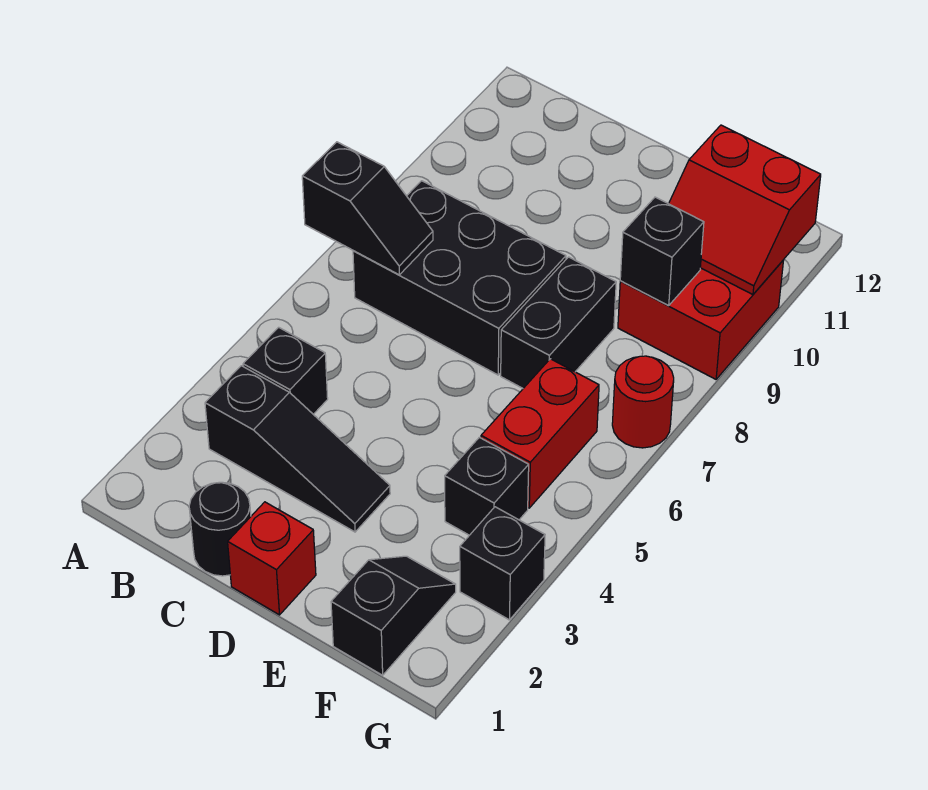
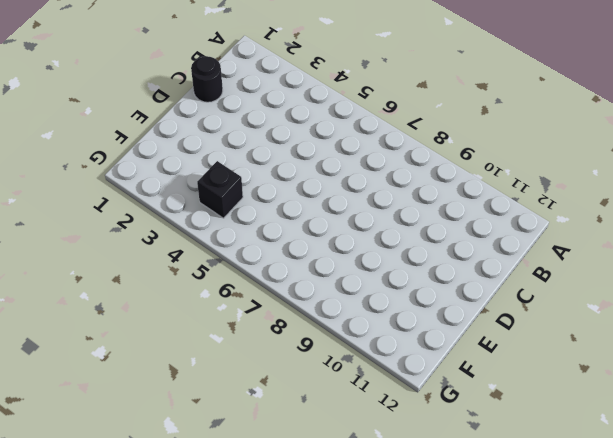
none -> black slope B3:D3 level 1 top B
none -> black brick B4 level 1
none -> black brick B7:D8 level 1

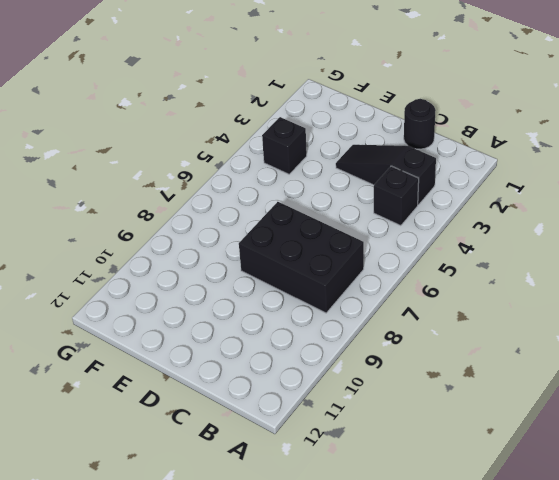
none -> red brick D1 level 1
none -> black brick E7:E8 level 1
none -> black slope F1:F2 level 1 top 1

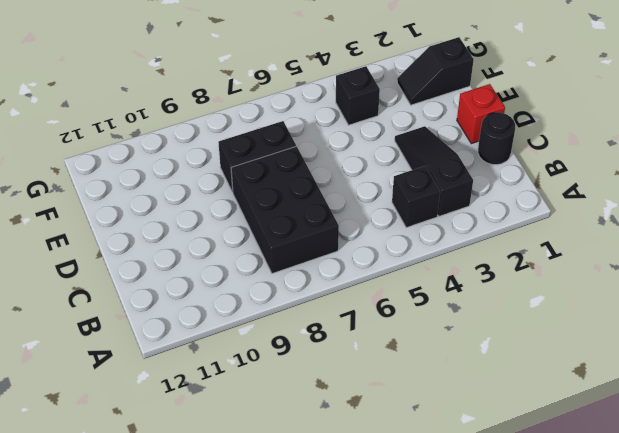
none -> red brick F5:F6 level 1
none -> red brick F9:G10 level 1
none -> black brick G3 level 1

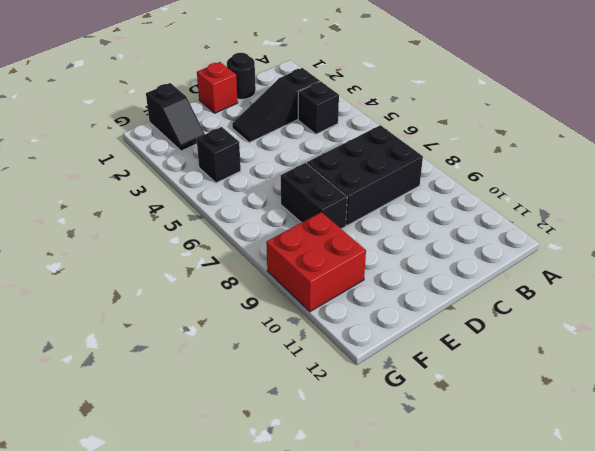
none -> red brick F5:F6 level 1
none -> black brick G3 level 1
none -> red round brick G7 level 1

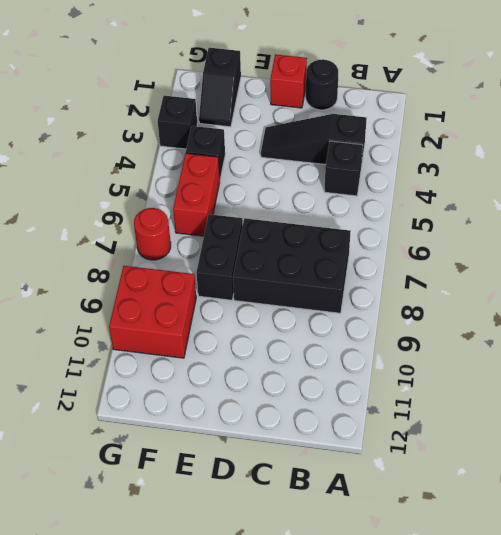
none -> black slope A7:B7 level 2 top A
none -> black brick F9 level 2
none -> red slope F10:G11 level 2 top 11

